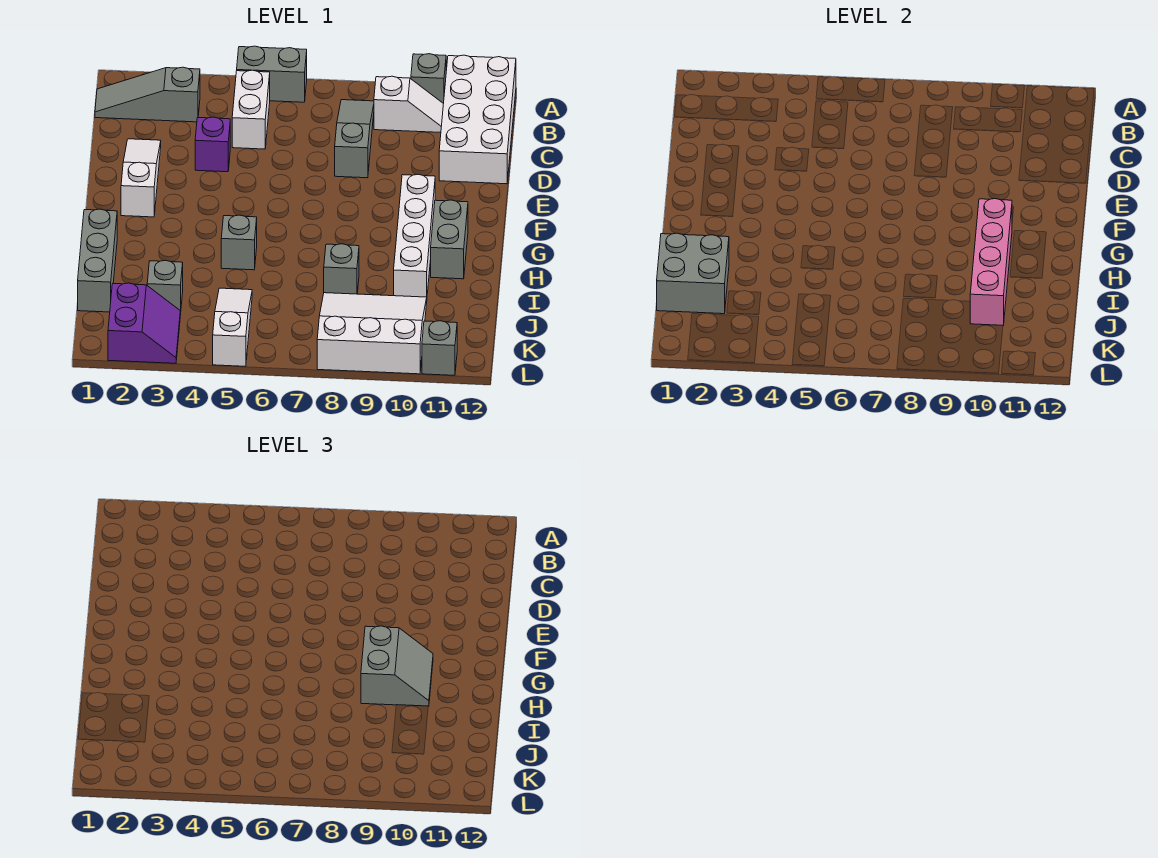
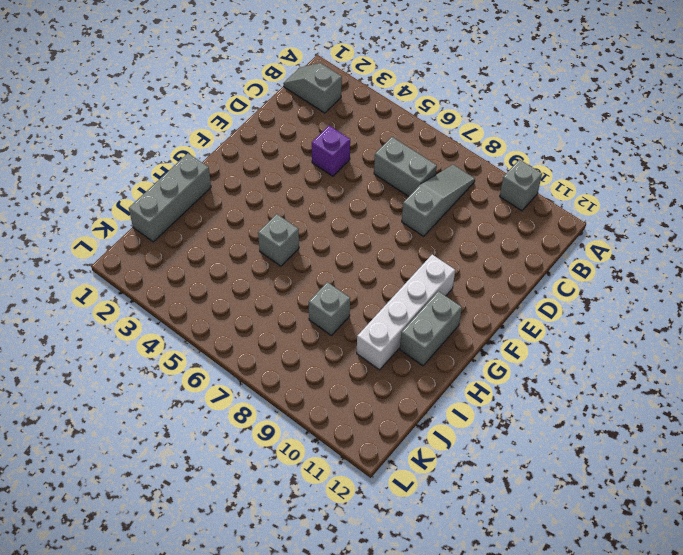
grey slope B1:B2 level 1 top 2 -> grey slope B1:B3 level 1 top 3
grey brick C6:C7 level 1 -> grey brick A5:A6 level 1
none -> white brick A11:D12 level 1
none -> white brick B5:C5 level 1
none -> white slope B9:B10 level 1 top 9

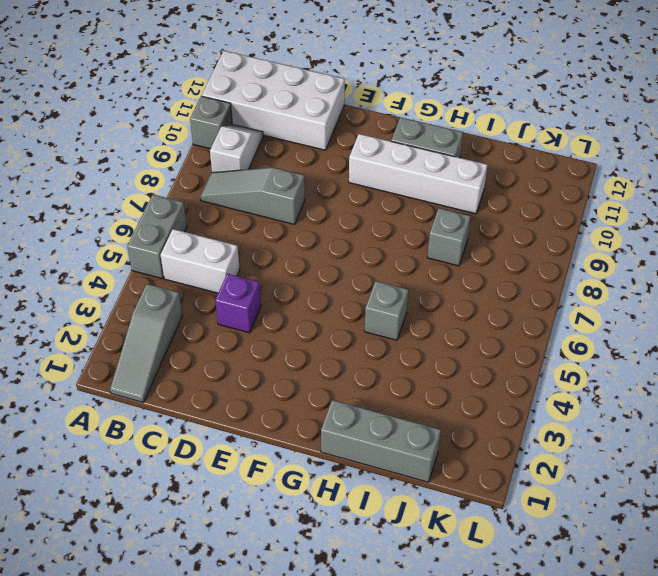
none -> white slope D2:F2 level 1 top F
none -> grey brick J3 level 1
none -> white slope J5:L5 level 1 top L

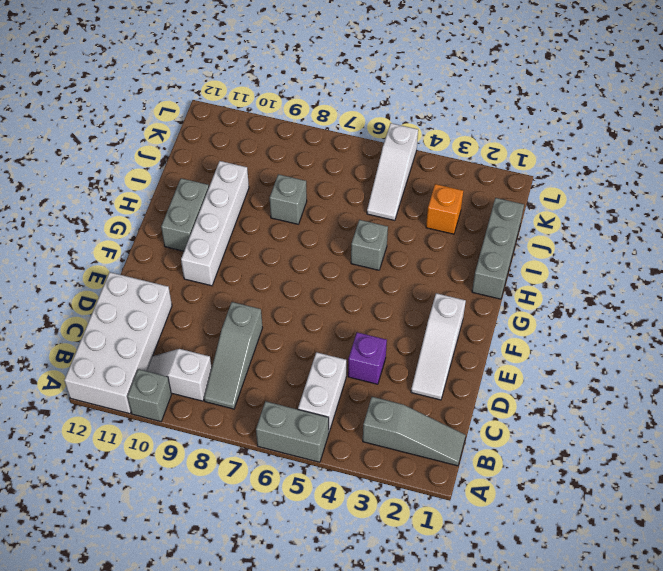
orange brick J3 level 1 -> grey brick J3 level 1
none -> white slope J8:L10 level 1 top L
none -> purple slope K2:L3 level 1 top 2
none -> grey brick L11 level 1

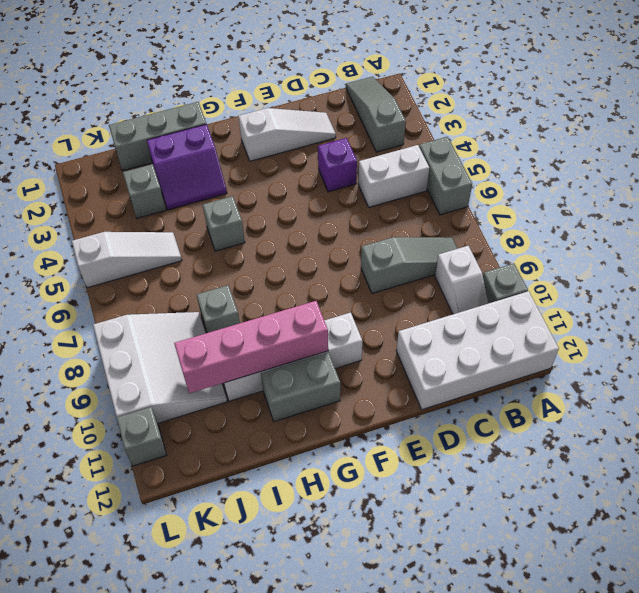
purple slope H2:I3 level 1 top 2 -> purple slope K2:L3 level 1 top 2
none -> grey brick I1:J2 level 2
none -> grey slope G9:H10 level 3 top 9

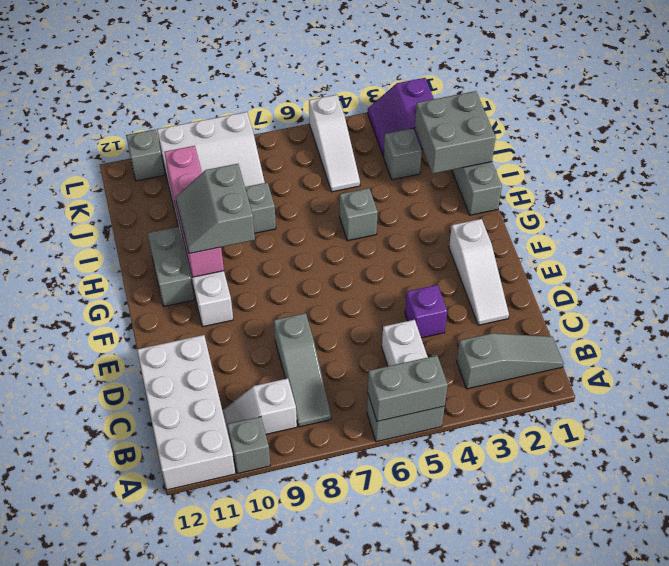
grey brick A5:A6 level 2 -> none

